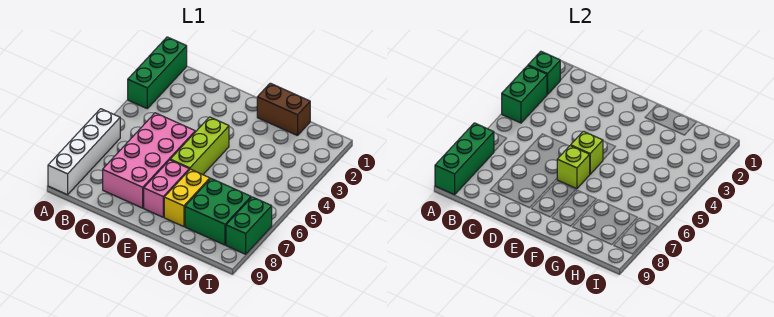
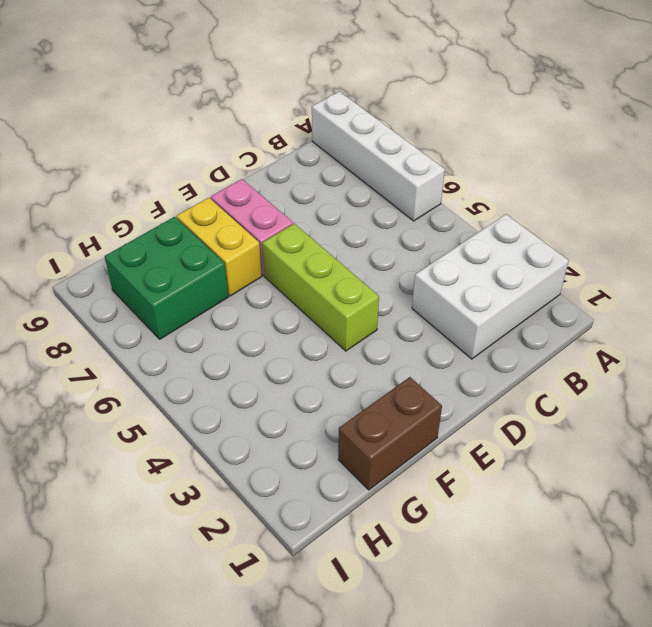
white brick A2:C3 level 1 -> green brick A1:A3 level 1
none -> pink brick C5:D8 level 1
none -> green brick I7:I8 level 1
none -> green brick A2 level 2

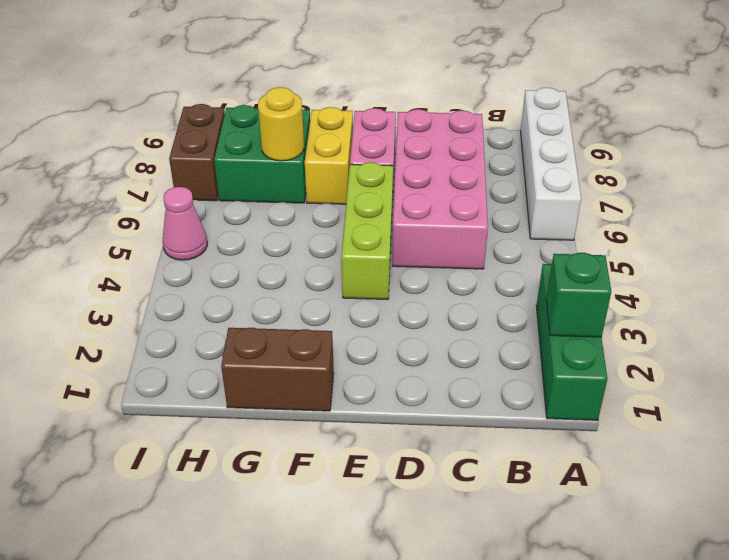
yellow round brick G7 level 2 -> none
pink cone I5 level 1 -> none
brown brick I7:I8 level 1 -> green brick I7:I8 level 1
none -> green brick A3:A4 level 2
none -> green brick A7:A9 level 2
none -> lime brick E5 level 2

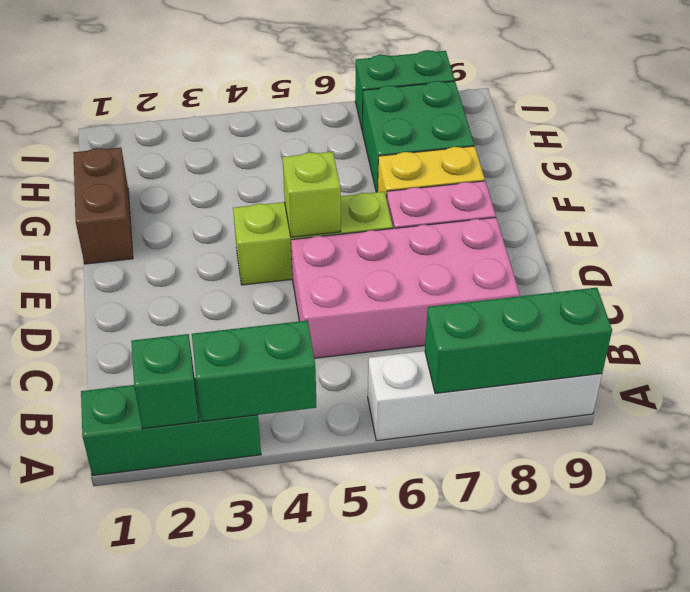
none -> lime brick E6 level 2

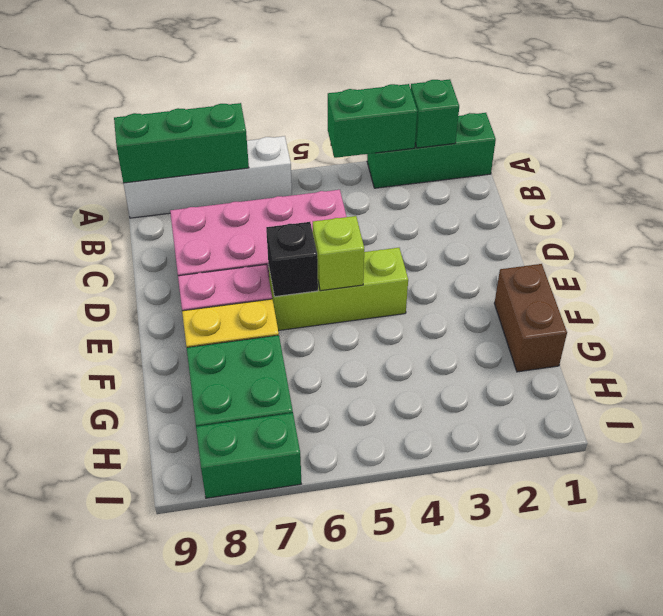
black brick E6 level 2 -> lime brick E6 level 2

